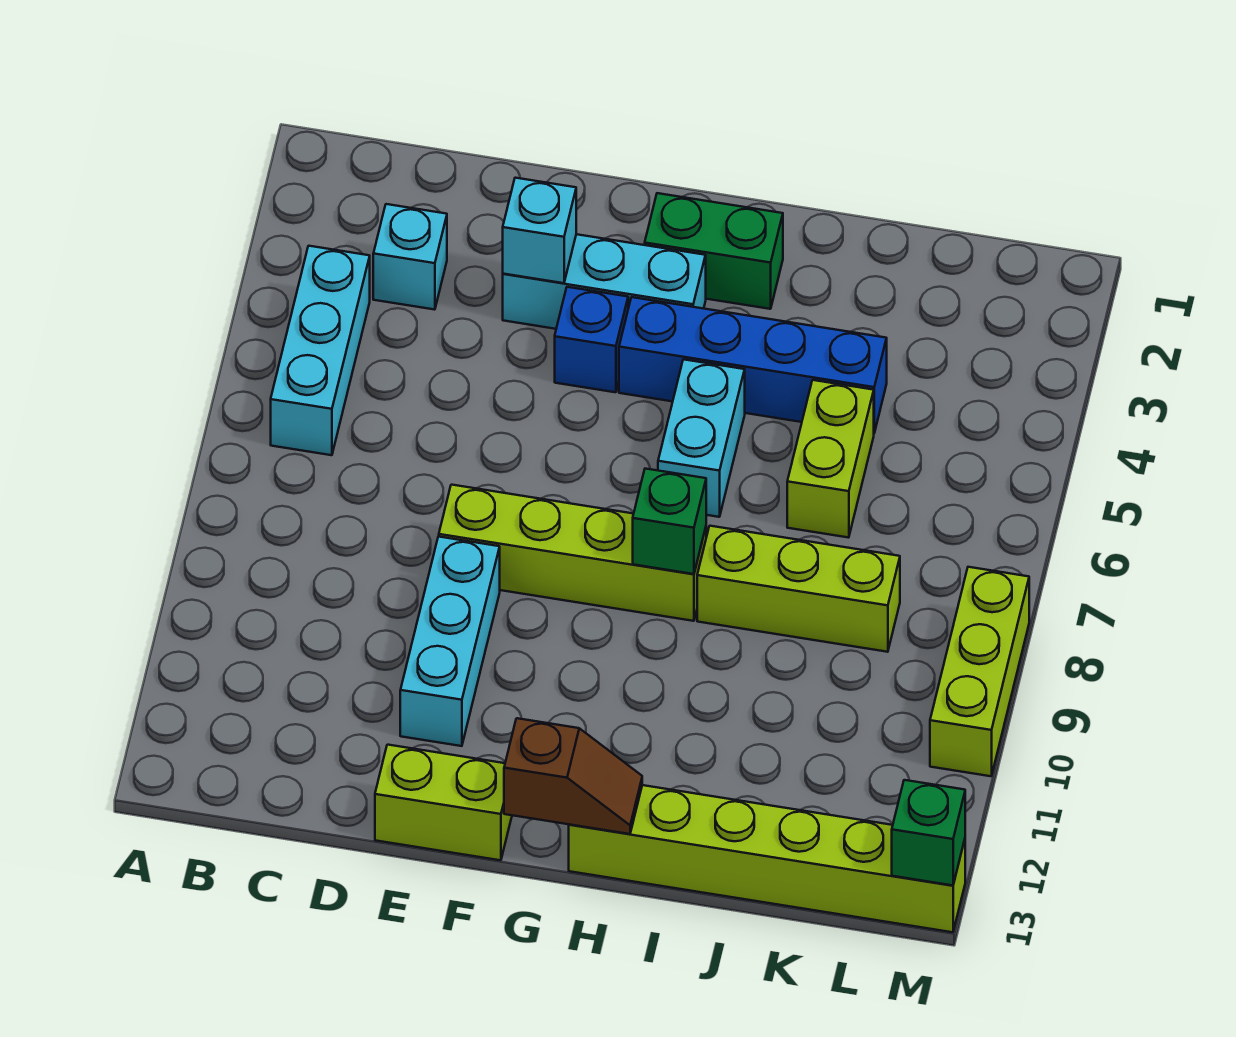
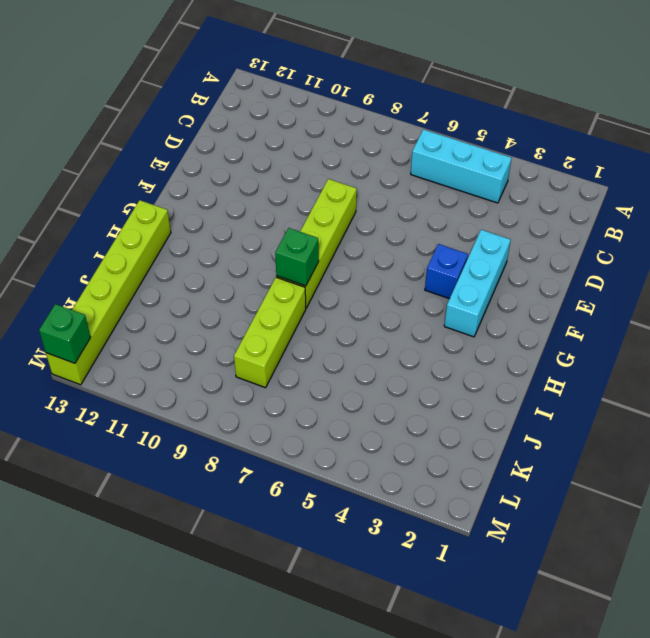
none -> cyan brick C3 level 1
none -> cyan brick E9:E11 level 1
none -> lime brick E13:F13 level 1

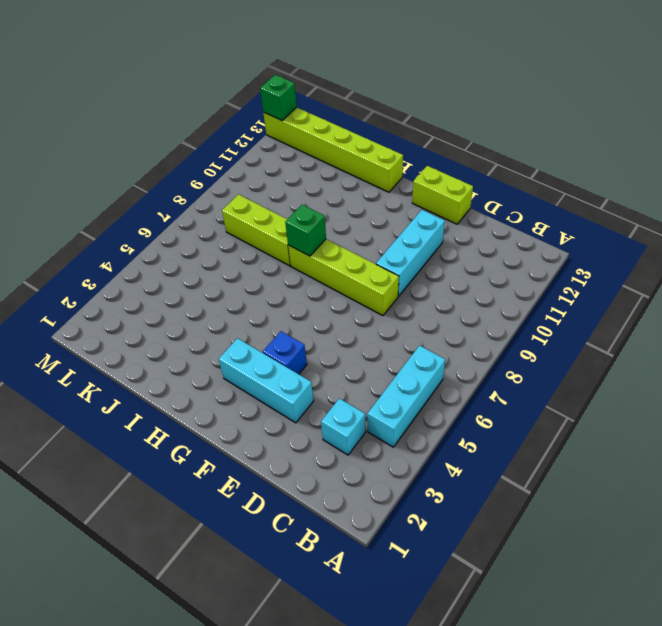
none -> green brick G2:H2 level 1
none -> blue brick G4:J4 level 1
none -> cyan brick H5:H6 level 1

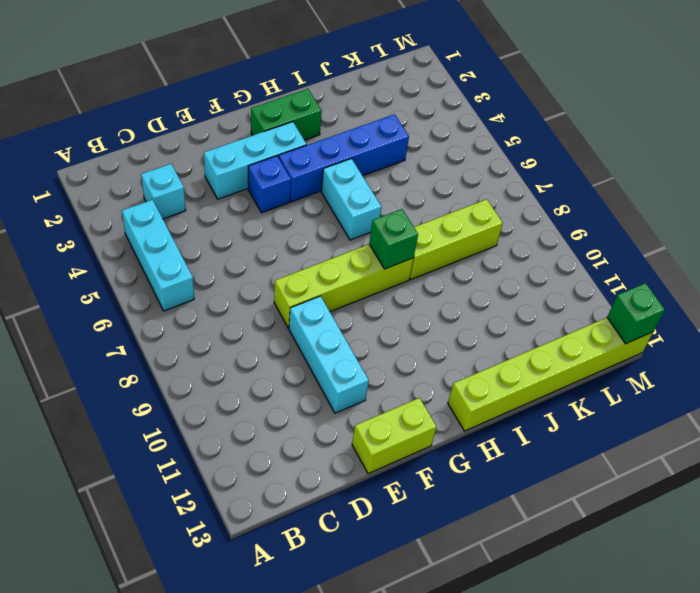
none -> lime brick J5:J6 level 1
none -> lime brick M8:M10 level 1
none -> cyan brick E3 level 2

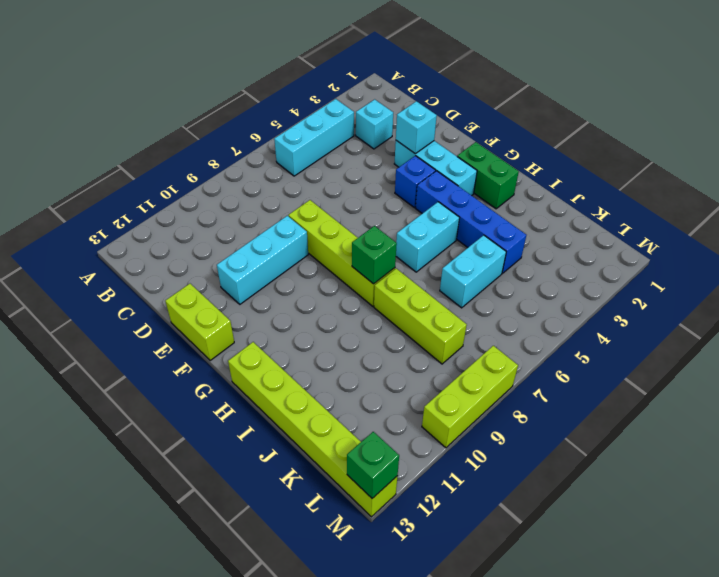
cyan brick J5:J6 level 1 -> lime brick J5:J6 level 1
none -> brown slope G13:H13 level 2 top G

